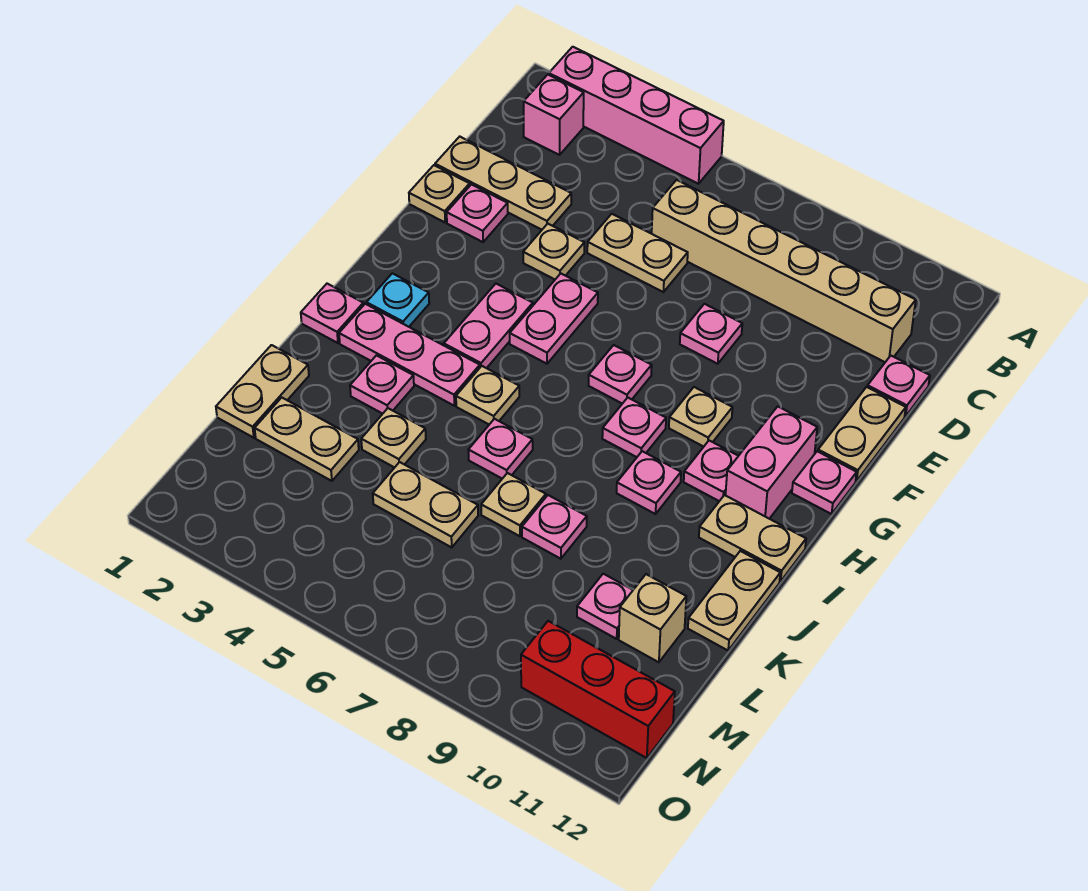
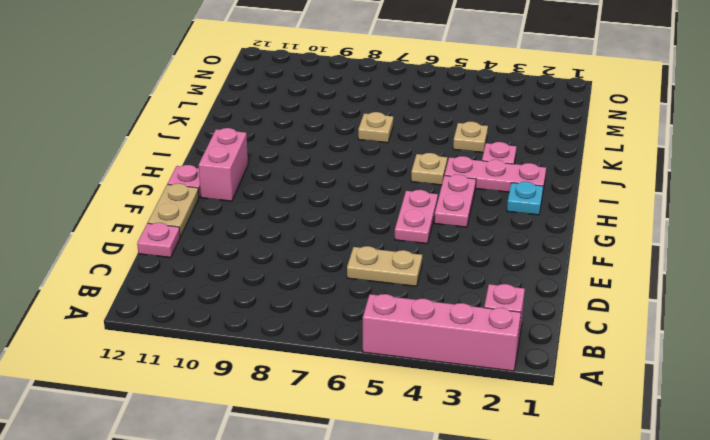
none -> tan brick C6:C11 level 1
none -> tan plate D1:D3 level 1
none -> tan plate E1 level 1
none -> pink plate E2 level 1

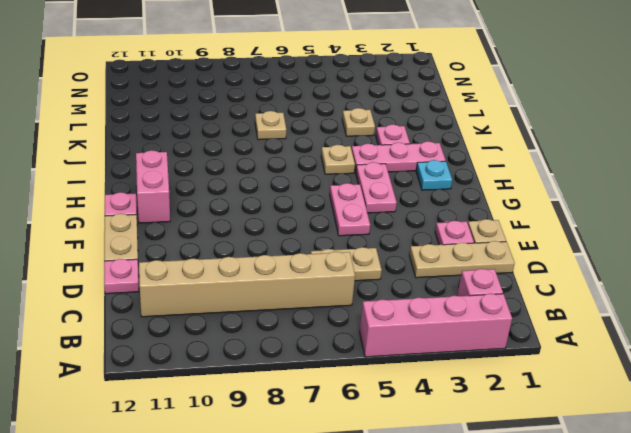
none -> tan plate E4 level 1
none -> pink plate E8 level 1
none -> pink plate G7 level 1
none -> tan plate G9 level 1

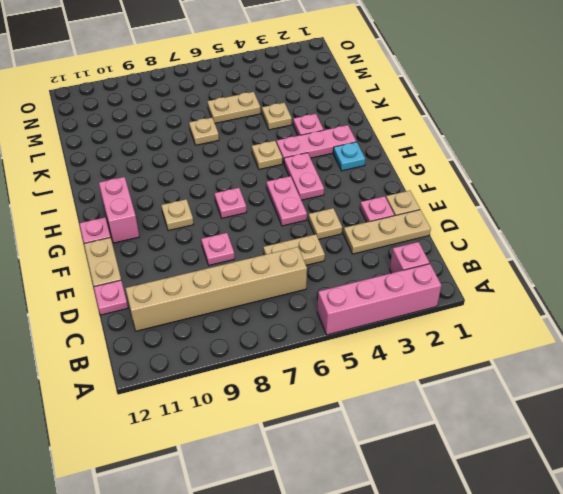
none -> pink plate H8 level 1
none -> pink plate H10 level 1
none -> pink plate I1 level 1
none -> pink plate I9 level 1

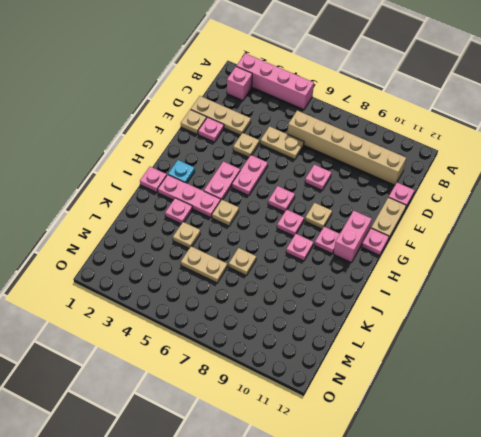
none -> tan plate I11:I12 level 1
none -> pink plate J6 level 1
none -> tan plate J12:K12 level 1
none -> tan plate K1:L1 level 1

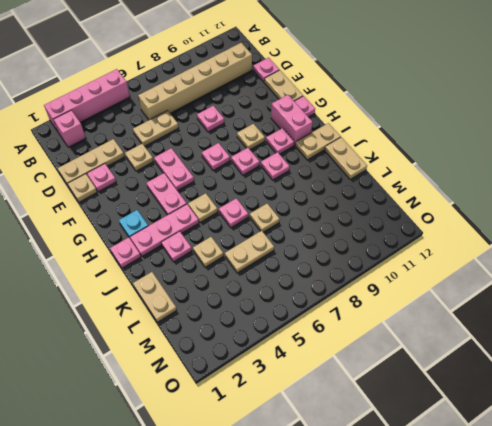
none -> pink plate K8 level 1
none -> tan plate L2:L3 level 1
none -> pink plate L10 level 1
none -> tan brick L11 level 1

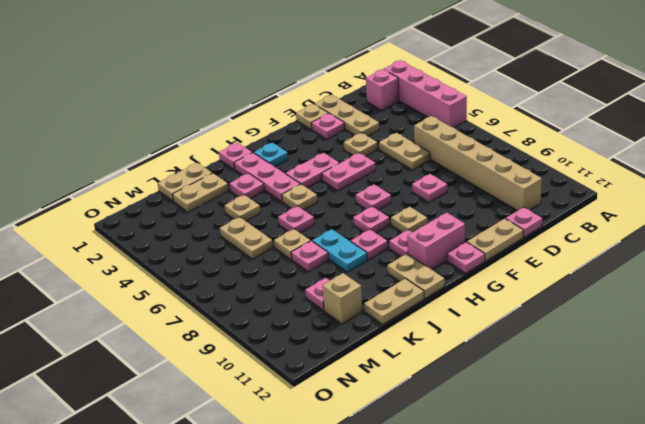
cyan plate J8:J9 level 1 -> none
tan plate K2:L2 level 1 -> tan plate L2:L3 level 1
none -> red brick N10:N12 level 1

